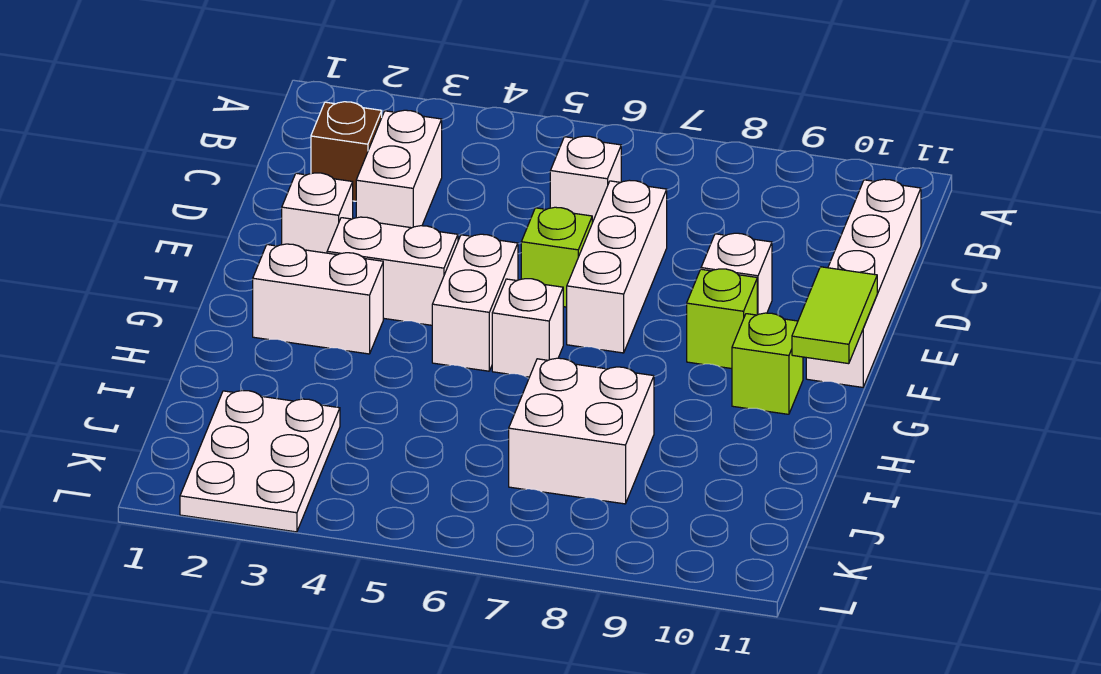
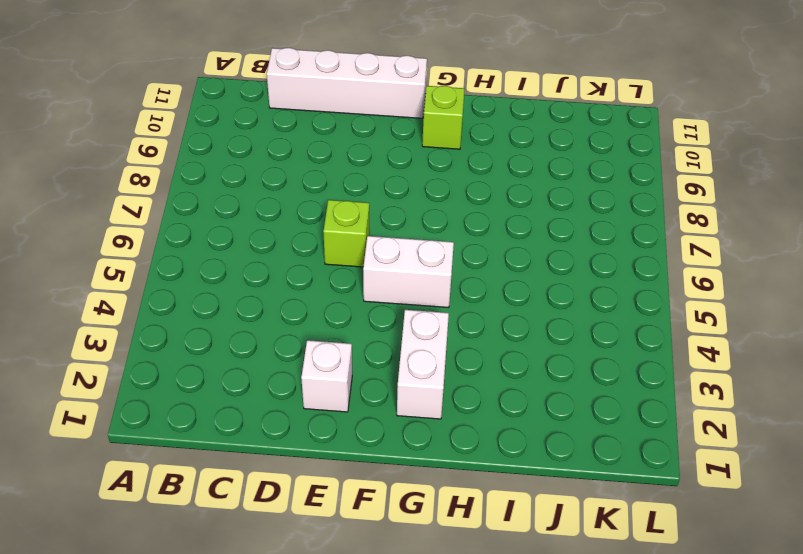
none -> brown brick C2 level 1
none -> white brick C3:D3 level 1
none -> white brick C6 level 1

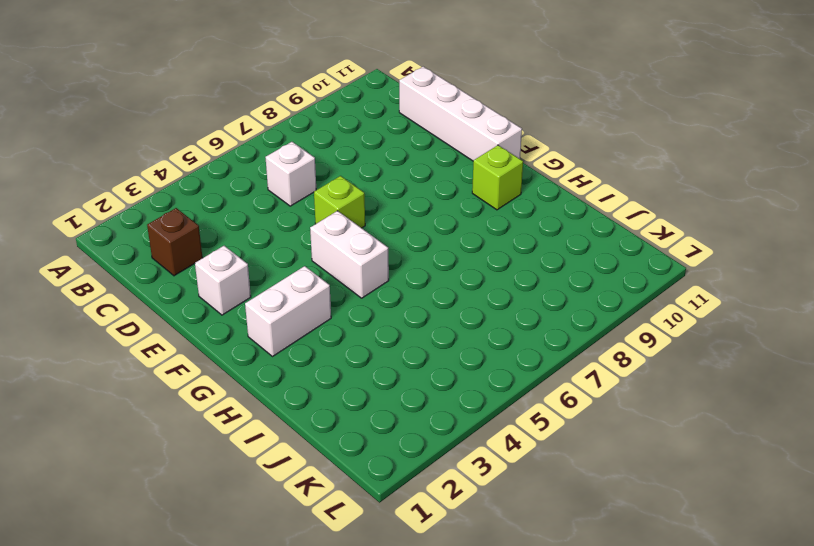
none -> white brick C3:D3 level 1
none -> white brick D7:F7 level 1
none -> white brick E9 level 1

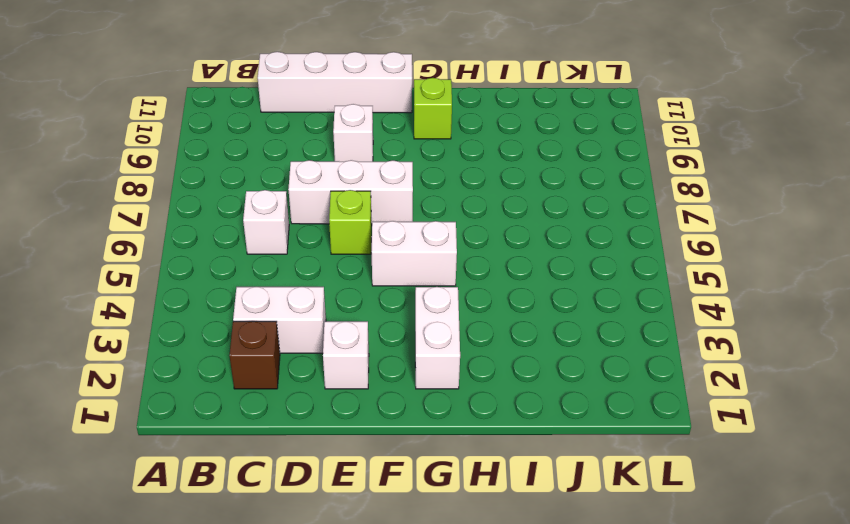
none -> white brick F3:F4 level 1
none -> lime brick F9 level 1
none -> white brick G6 level 1

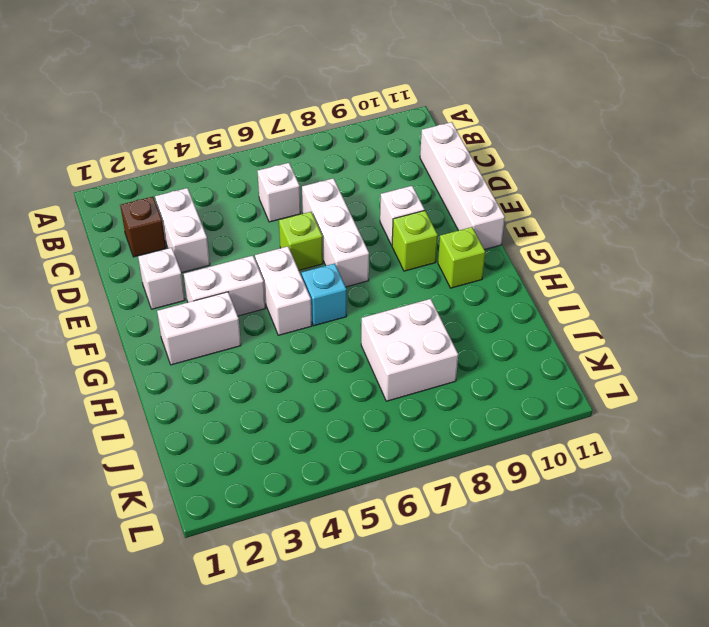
cyan brick G6 level 1 -> white brick G6 level 1
none -> white plate J2:L3 level 1
none -> lime tile F11:G11 level 2

